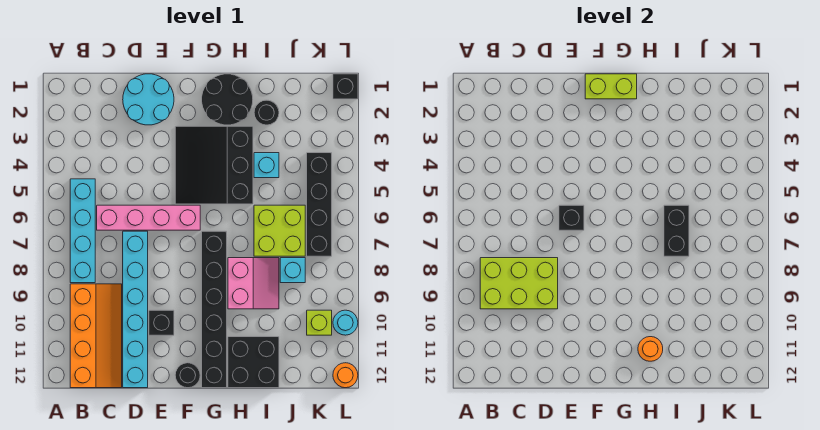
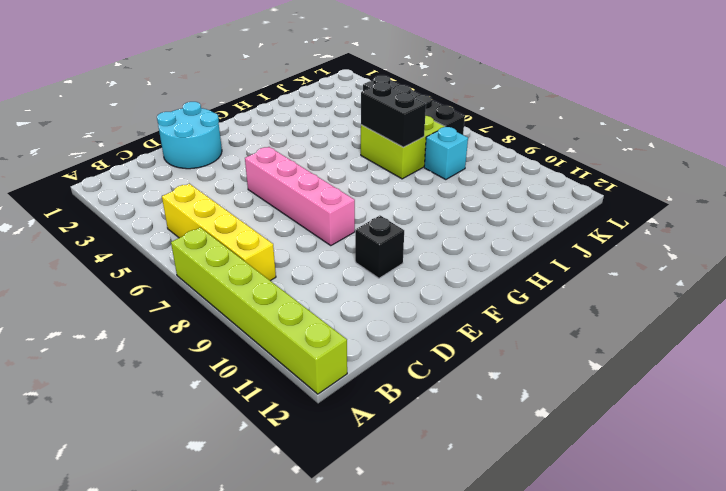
lime brick A7:A12 level 1 -> none
yellow brick B5:B8 level 1 -> cyan brick B5:B8 level 1
pink brick E5:E8 level 1 -> pink brick C6:F6 level 1
none -> orange slope B9:C12 level 1 top B
none -> cyan brick D7:D12 level 1
none -> black slope F3:H5 level 1 top H

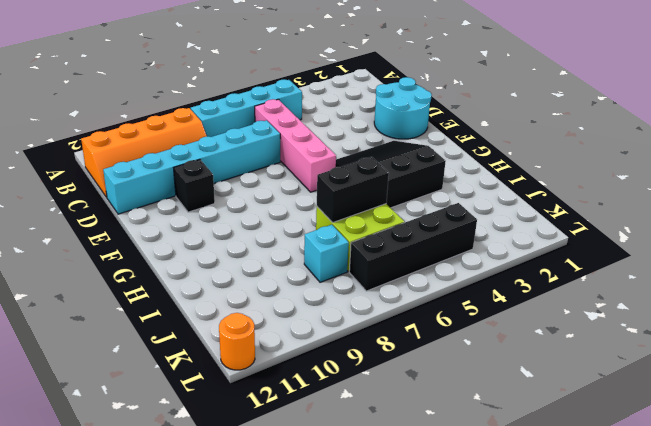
none -> black round brick F12 level 1
none -> black round brick G1:H2 level 1
none -> black brick G7:G12 level 1

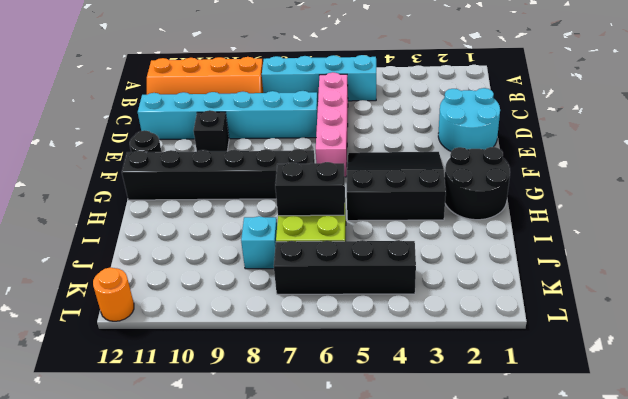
none -> pink slope H8:I9 level 1 top H
none -> black brick H11:I12 level 1
none -> black round brick I2 level 1

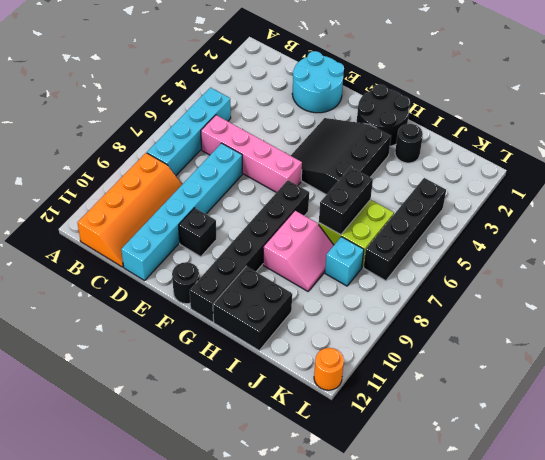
none -> cyan brick I4 level 1
none -> lime brick K10 level 1
none -> black brick L1 level 1

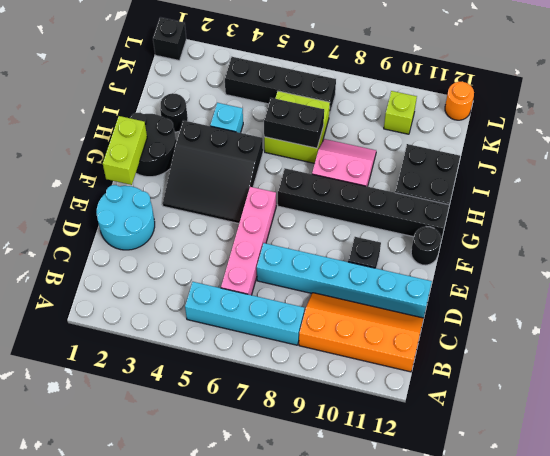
none -> cyan brick J8 level 1
none -> cyan round brick L10 level 1
none -> lime brick B8:D9 level 2

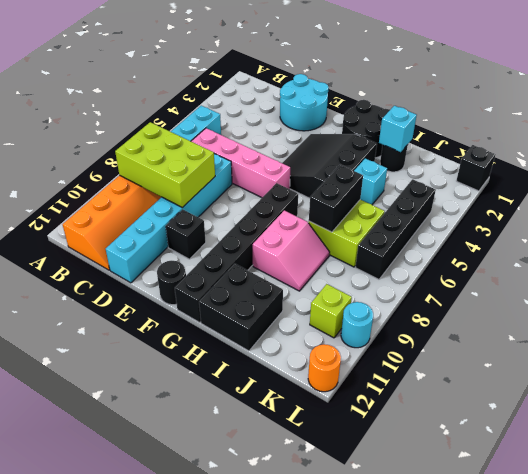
cyan brick I2 level 2 -> cyan brick J8 level 1
none -> black brick E6 level 2
none -> lime brick F1:G1 level 2
none -> orange round brick H11 level 2

